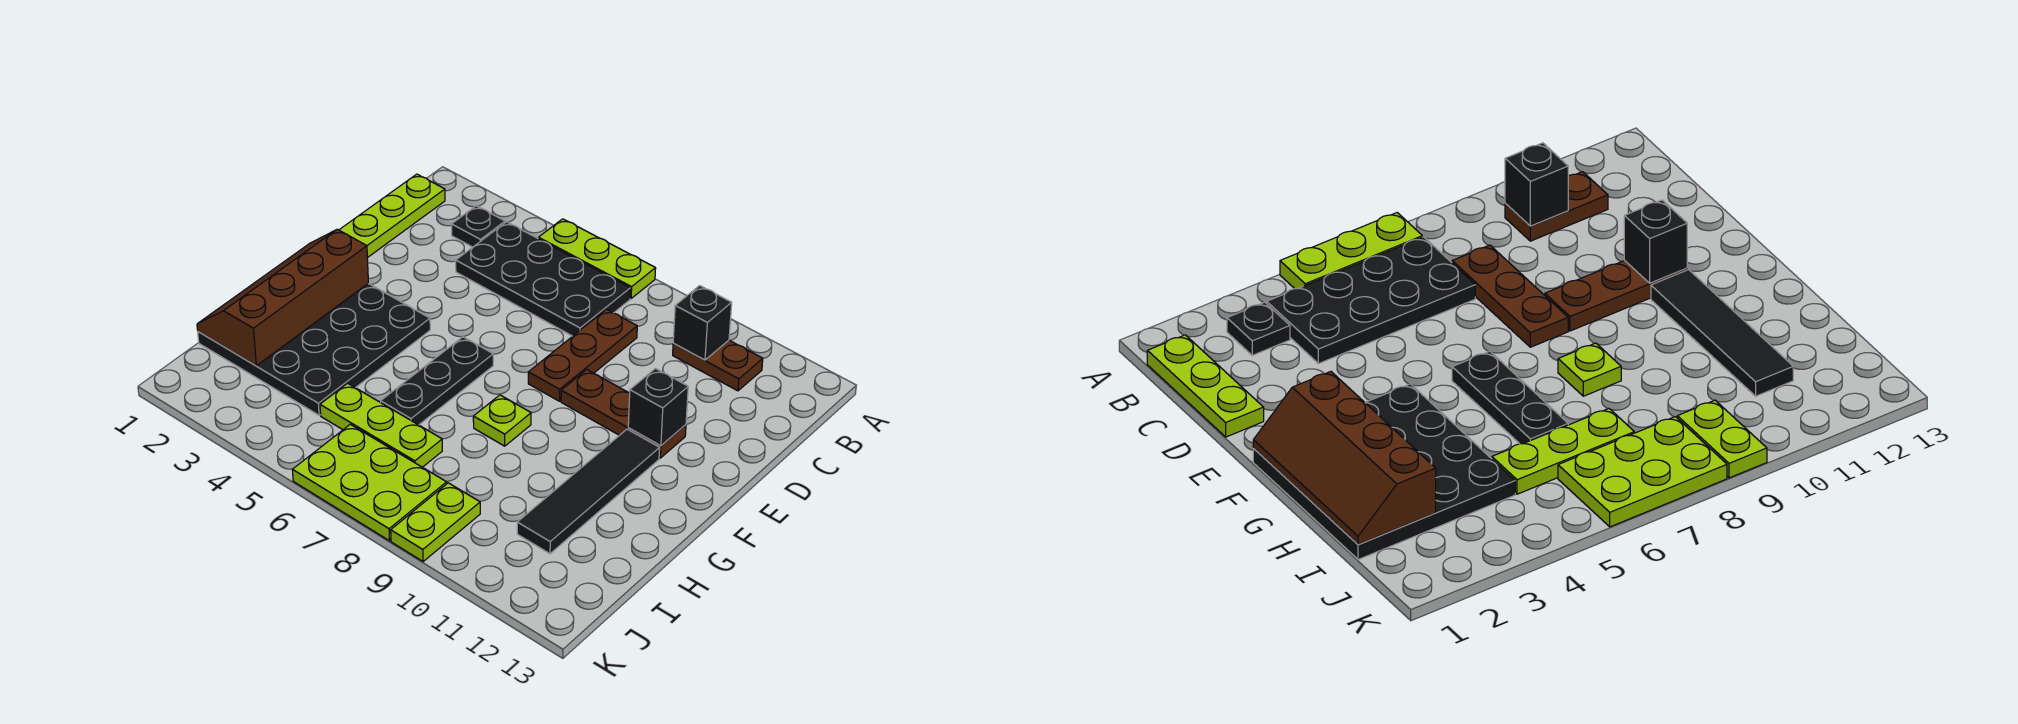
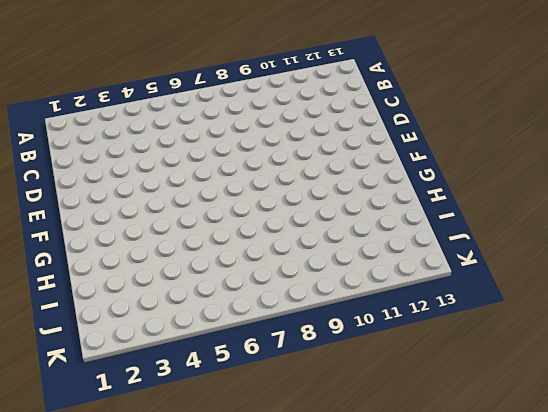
none -> lime plate A5:A7 level 1
none -> lime plate B1:D1 level 1
none -> black plate B3 level 1

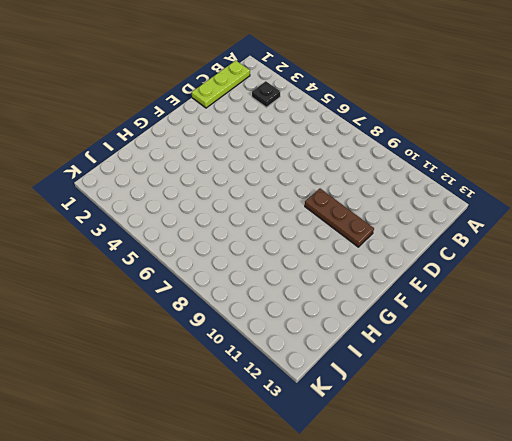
none -> lime plate A5:A7 level 1
none -> black plate B4:C7 level 1
none -> brown plate B10:B11 level 1

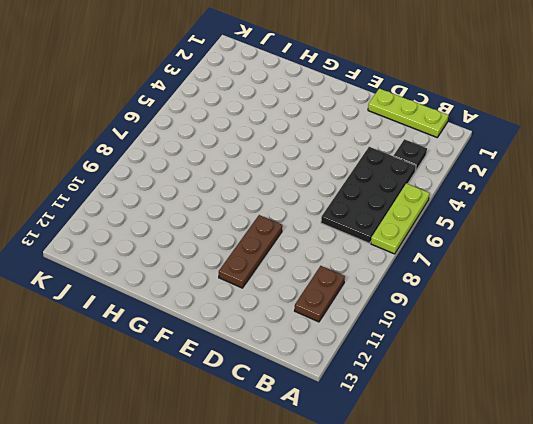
none -> brown plate C8:E8 level 1
none -> black plate F1:I4 level 1
none -> black plate F6:H6 level 1

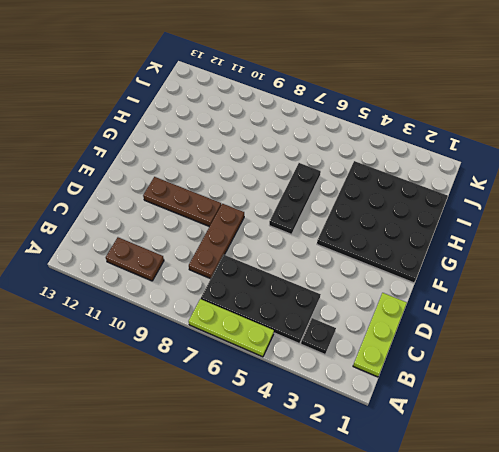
none -> black tile F11:I11 level 1
none -> lime plate G8 level 1
none -> lime plate I5:I7 level 1

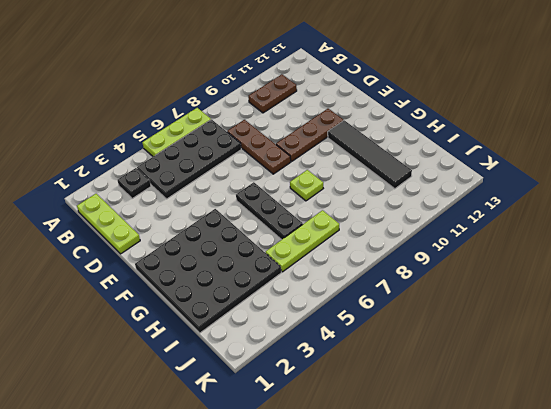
none -> lime plate J6:K8 level 1
none -> lime plate J9:K9 level 1
none -> black brick B10 level 2

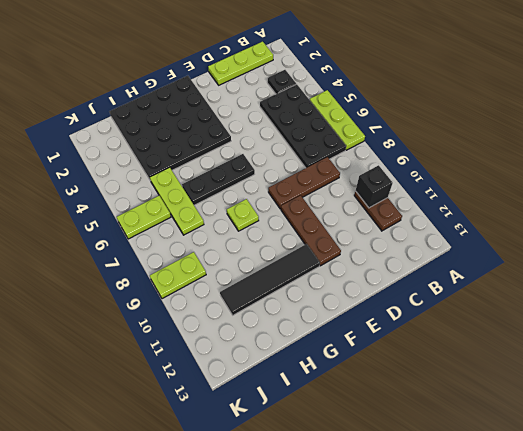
lime plate J6:K6 level 1 -> lime plate J6:K8 level 1
none -> black brick E11 level 2
none -> brown slope F1:I2 level 2 top 2

